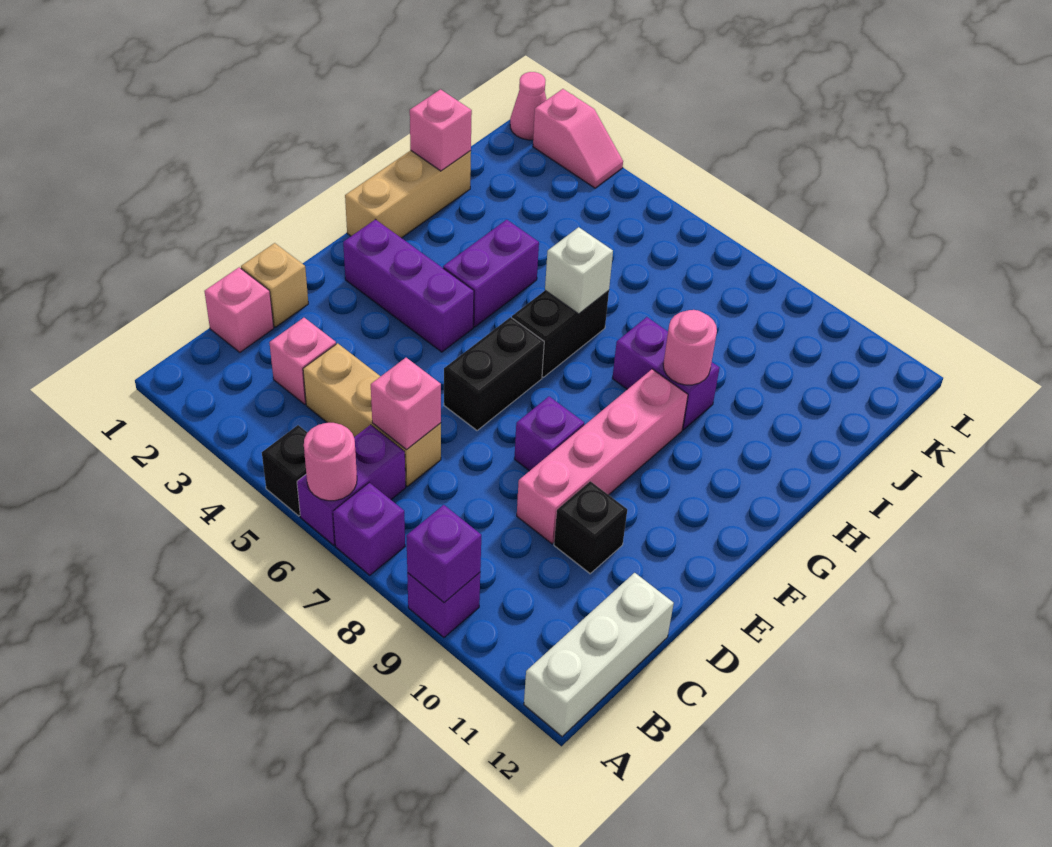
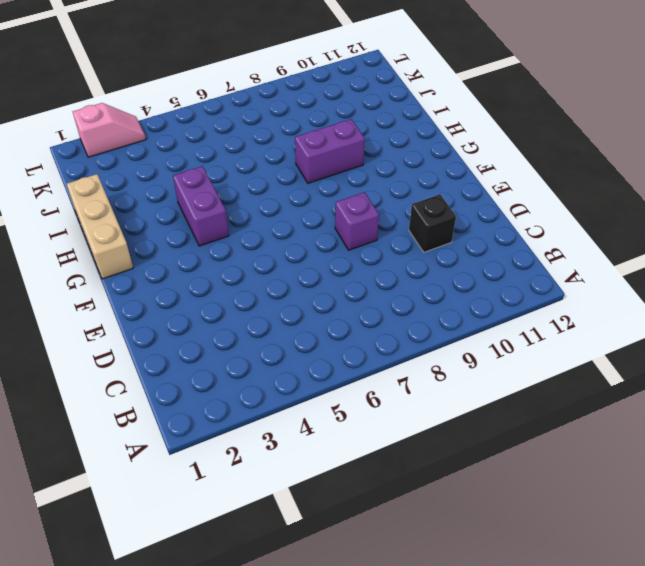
none -> black brick A5 level 1
none -> purple brick A6:B6 level 1
none -> purple brick A7 level 1

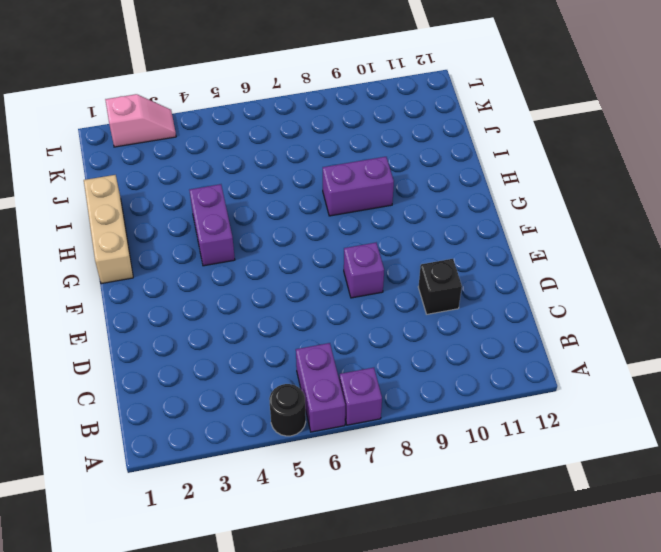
black round brick A5 level 1 -> black brick A5 level 1
none -> purple brick A9 level 1
none -> white brick A12:C12 level 1
none -> pink brick C1 level 1

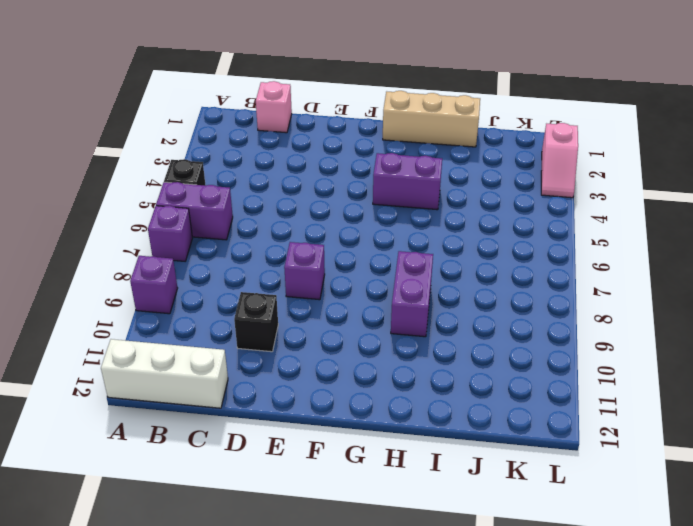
none -> pink brick C3 level 1
none -> tan brick C4:C6 level 1
none -> tan brick D1 level 1

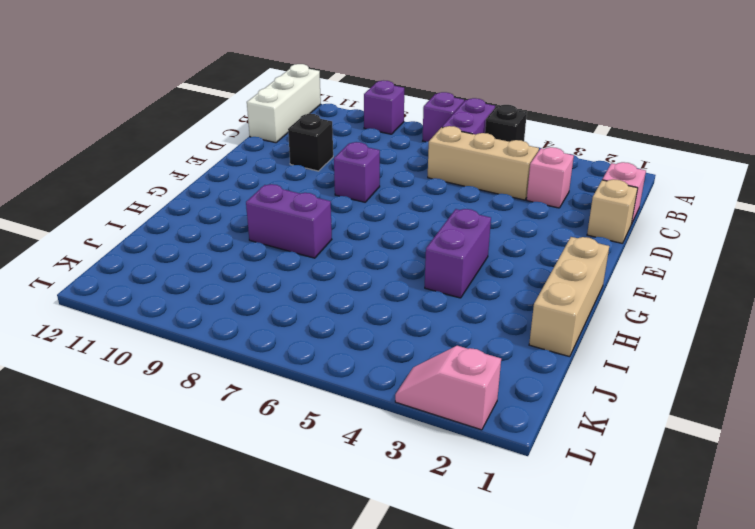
none -> pink brick D9:G9 level 1
none -> black brick E6:F6 level 1
none -> purple brick F2:F4 level 1

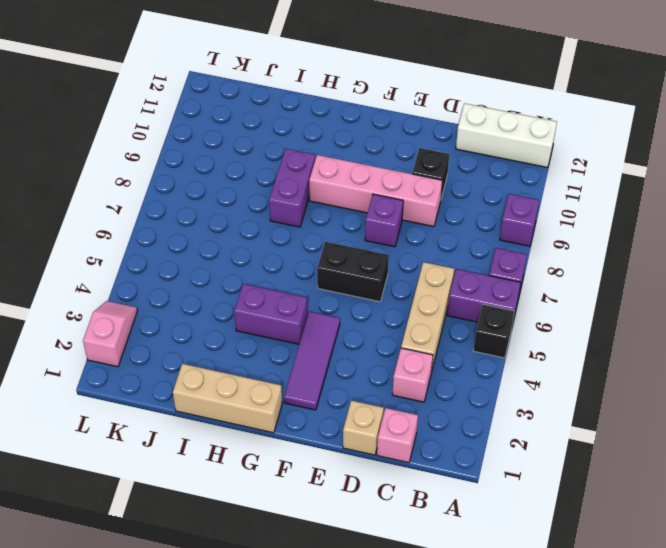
purple tile F2:F4 level 1 -> purple brick F2:F4 level 1
none -> black brick G6:H6 level 1
none -> pink cone L1 level 1
none -> pink round brick A6 level 2

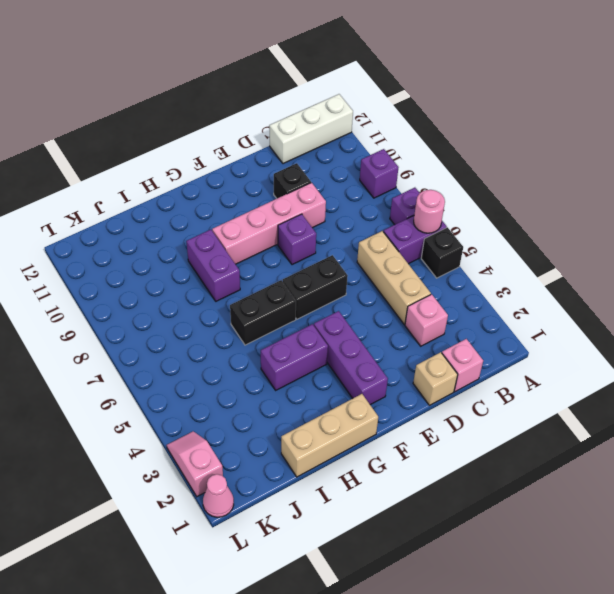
none -> purple brick A9 level 2
none -> pink brick C6 level 2
none -> white brick H6 level 2

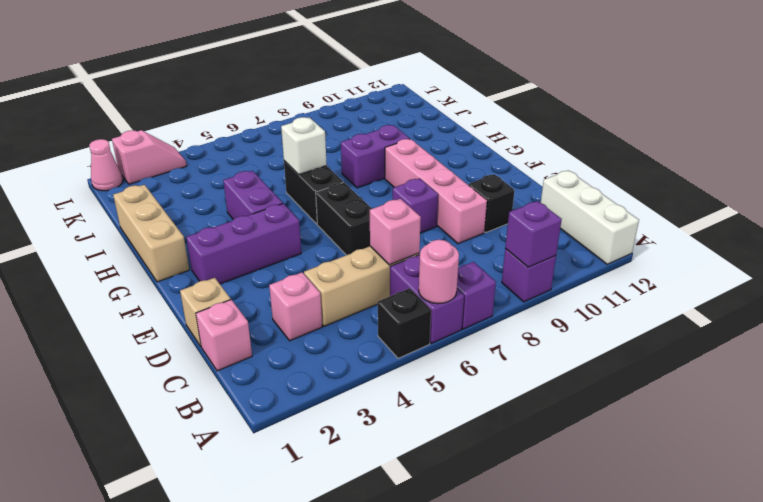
none -> pink round brick H9 level 2
none -> pink brick I1 level 2

